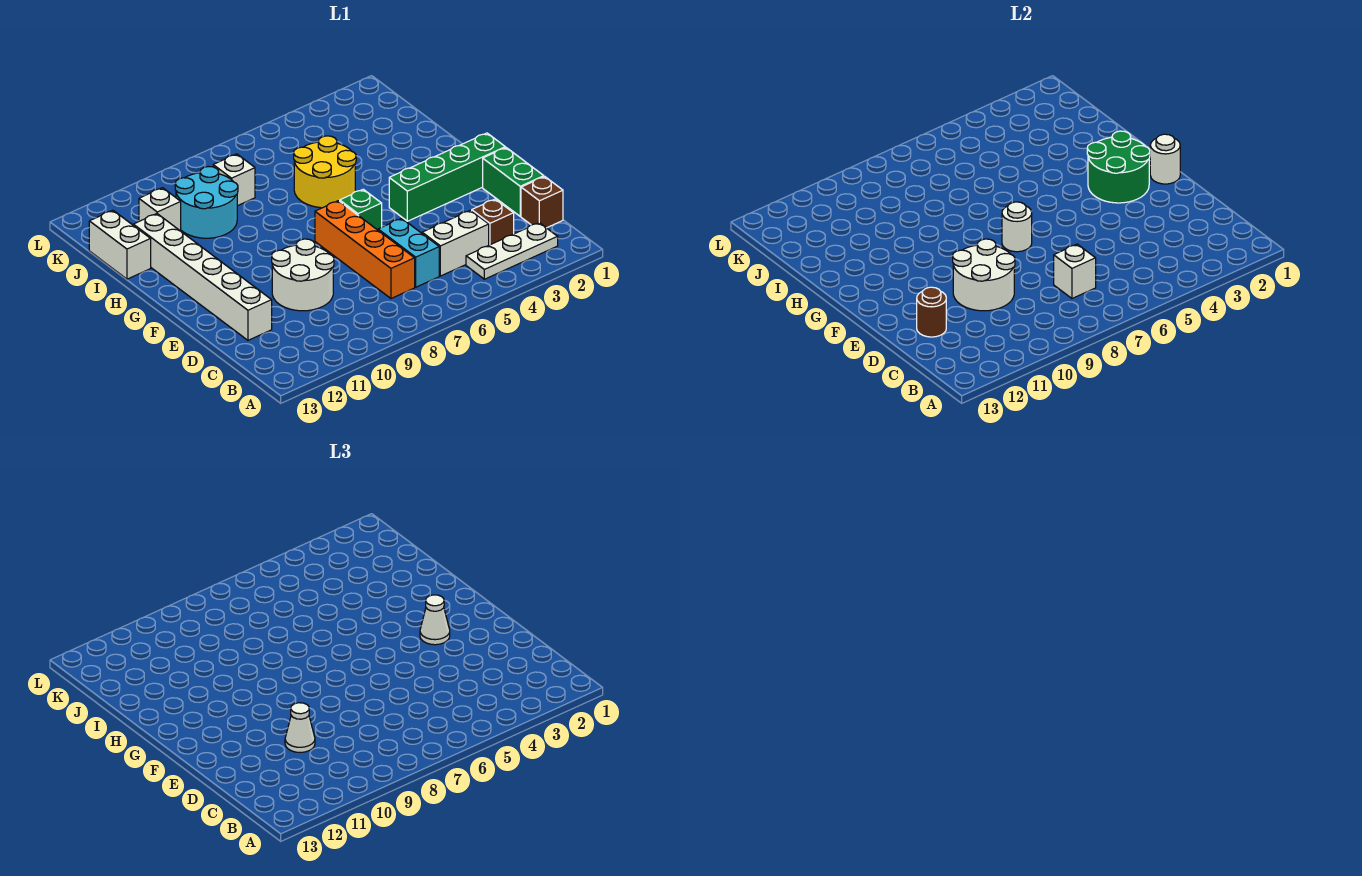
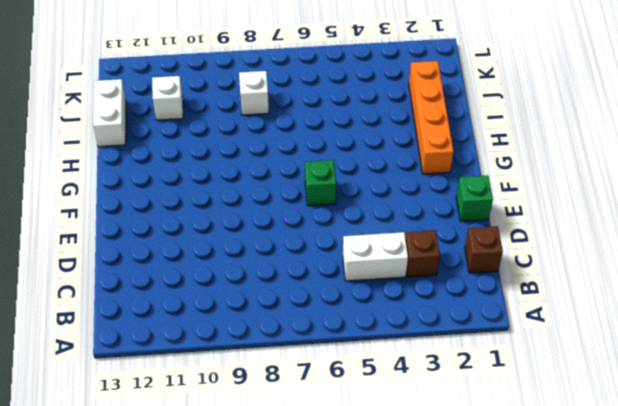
green brick E1 level 1 -> green brick D1:E1 level 1
orange brick G2:J2 level 1 -> orange brick C7:F7 level 1
none -> white plate B2:B4 level 1
none -> cyan brick C6:D6 level 1
none -> white round brick D9:E10 level 1

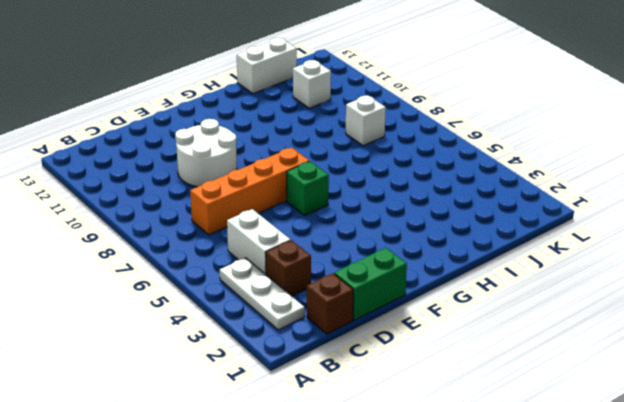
none -> cyan brick C6:D6 level 1
none -> white brick D12:I12 level 1
none -> green brick F1:F4 level 1

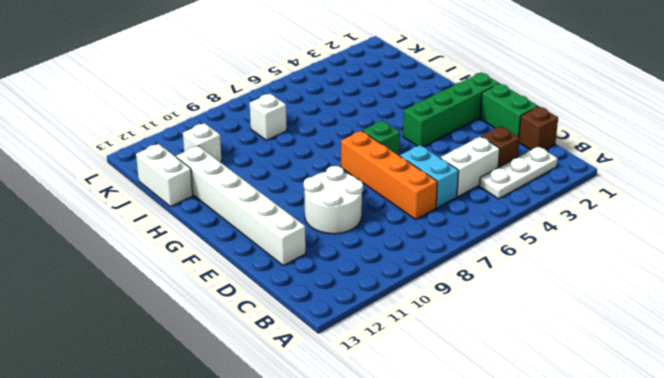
none -> yellow round brick H5:I6 level 1
none -> cyan round brick I9:J10 level 1
none -> white brick C7 level 2

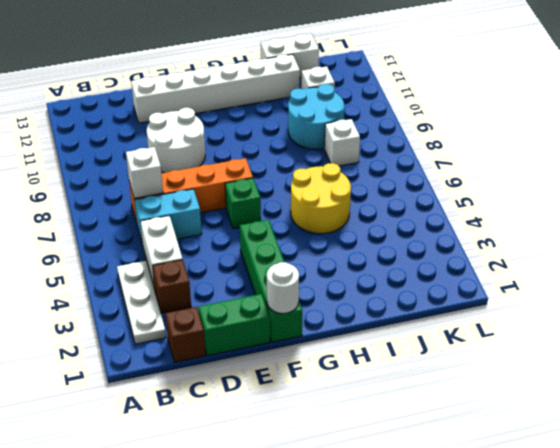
none -> white round brick D9:E10 level 2
none -> brown round brick D12 level 2
none -> green round brick F2:G3 level 2

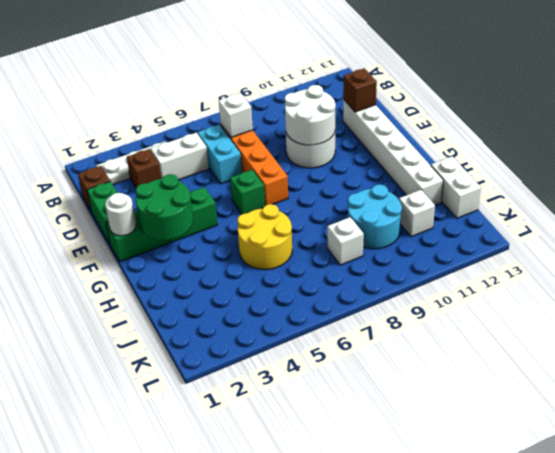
brown brick D12 level 2 -> brown round brick D12 level 2
none -> white round brick F7 level 2
none -> white cone D10 level 3
none -> white cone F3 level 3

